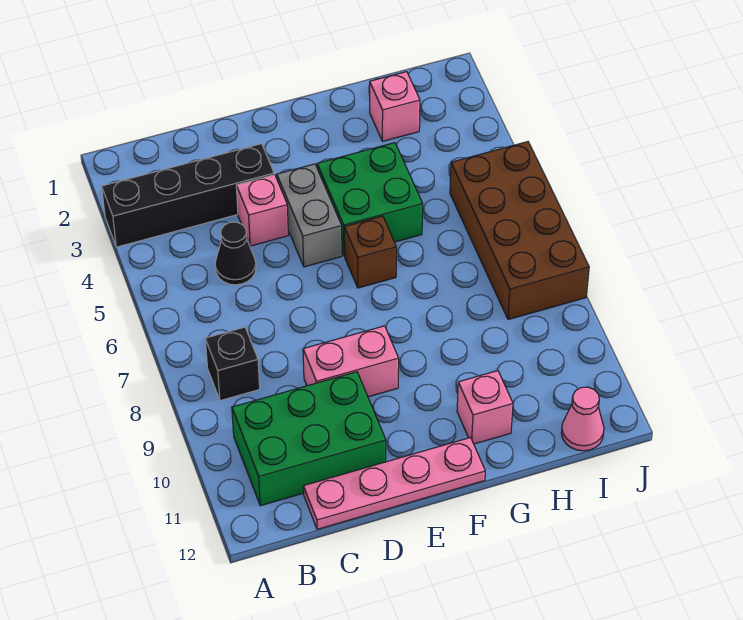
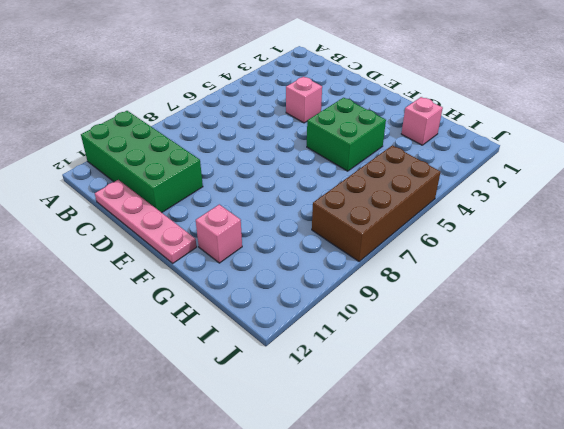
green brick A10:D11 level 1 -> green brick B10:D11 level 1
none -> black brick A3:D3 level 1
none -> black brick B8 level 1
none -> black cone C5 level 1

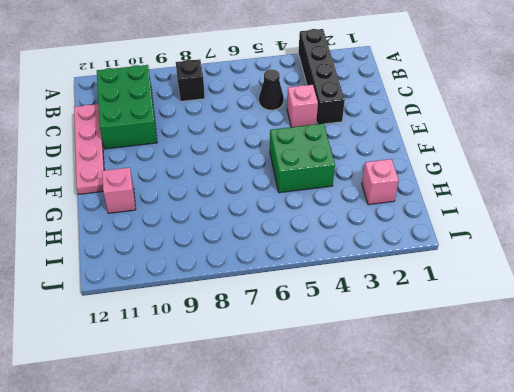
none -> pink brick D9:E9 level 1
none -> grey brick E4:E5 level 1
none -> brown brick F6 level 1

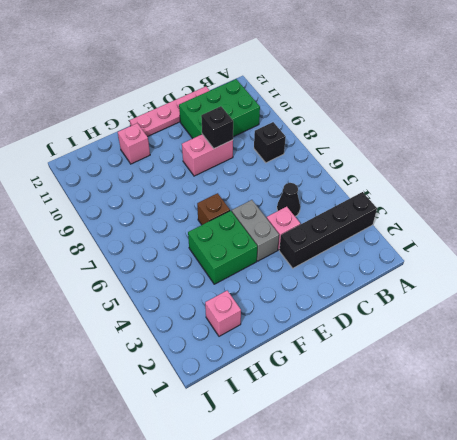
black brick D9 level 2 -> none
none -> brown brick I5:J8 level 1
none -> pink cone I12 level 1

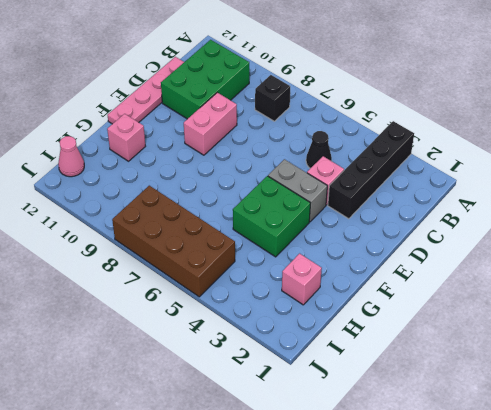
none -> brown brick F6 level 1

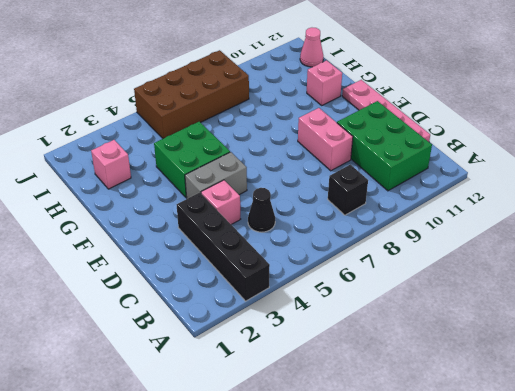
none -> brown brick F6 level 1

